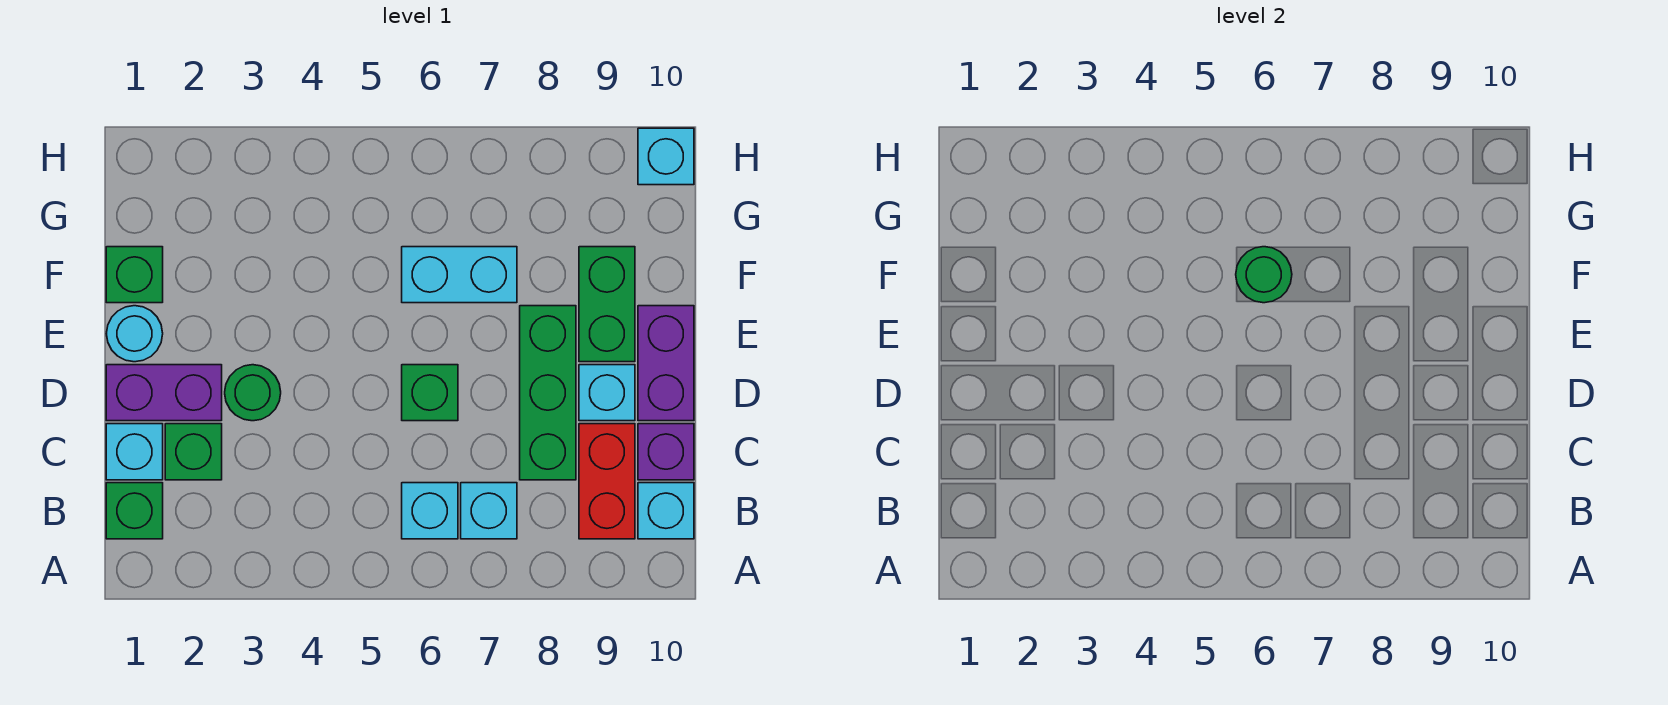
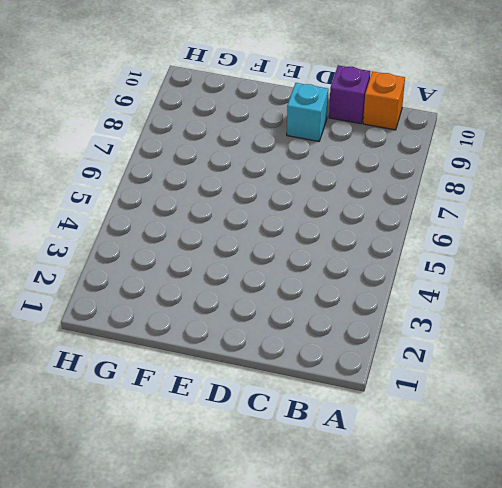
orange brick B10 level 1 -> cyan brick B10 level 1
none -> green brick B1 level 1
none -> cyan brick B6 level 1
none -> cyan brick B7 level 1

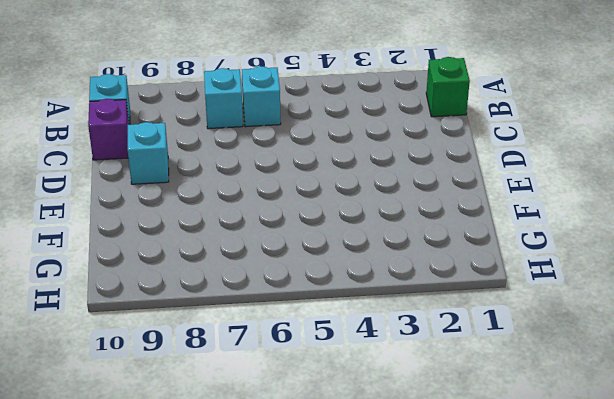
none -> red brick B9:C9 level 1
none -> cyan brick C1 level 1
none -> green brick C2 level 1

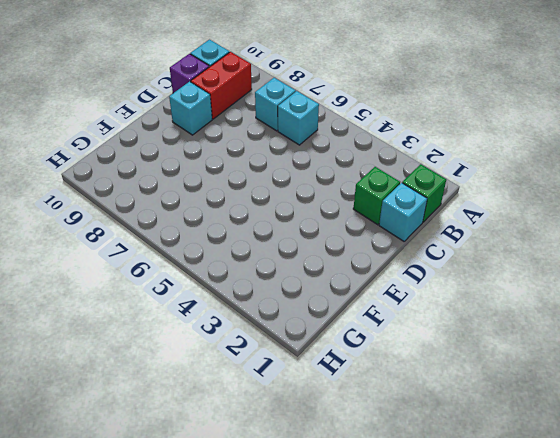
none -> green brick C8:E8 level 1
none -> purple brick D1:D2 level 1
none -> green round brick D3 level 1

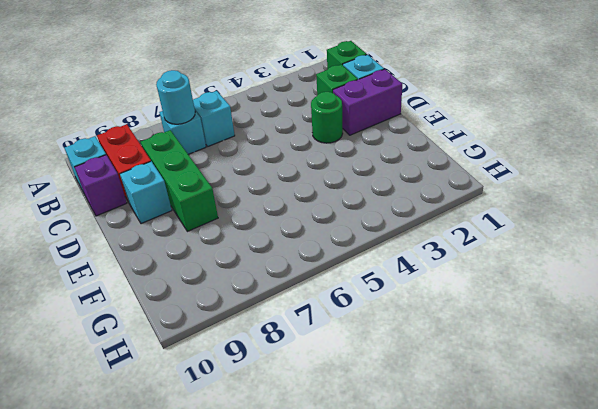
cyan round brick B7 level 2 -> cyan round brick E1 level 1
none -> green brick D6 level 1
none -> purple brick D10:E10 level 1
none -> green brick E9:F9 level 1

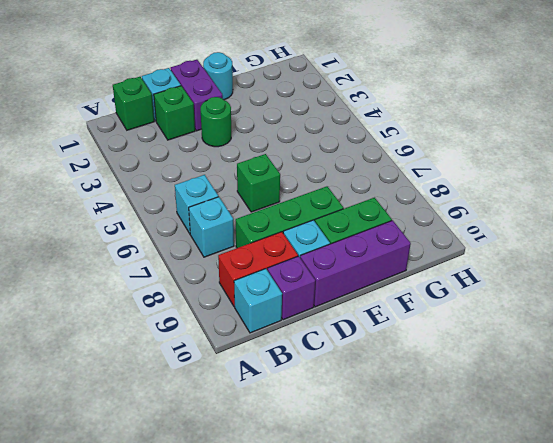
purple brick D10:F10 level 1 -> purple brick D10:E10 level 1
none -> green brick F1 level 1
none -> cyan brick F6:F7 level 1
none -> cyan brick H10 level 1

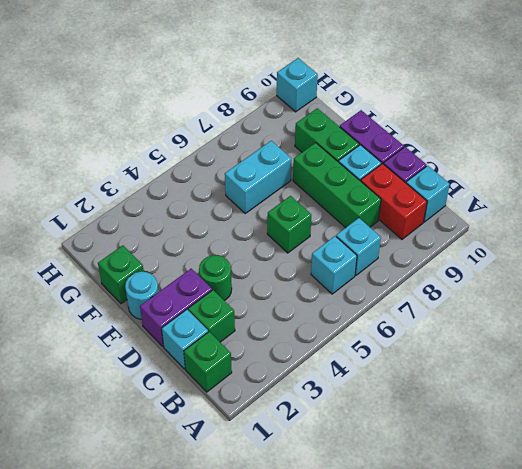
none -> green round brick F6 level 2

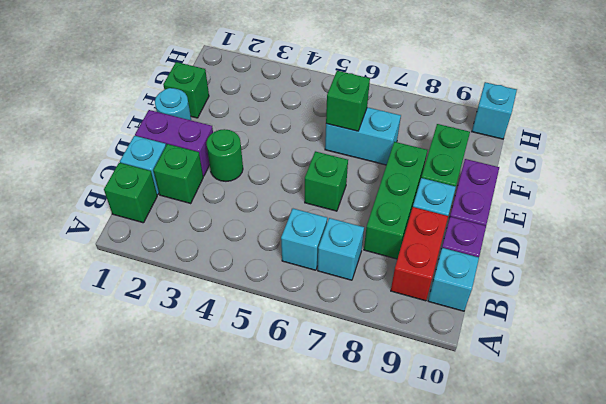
green brick F6 level 2 -> green round brick F6 level 2

